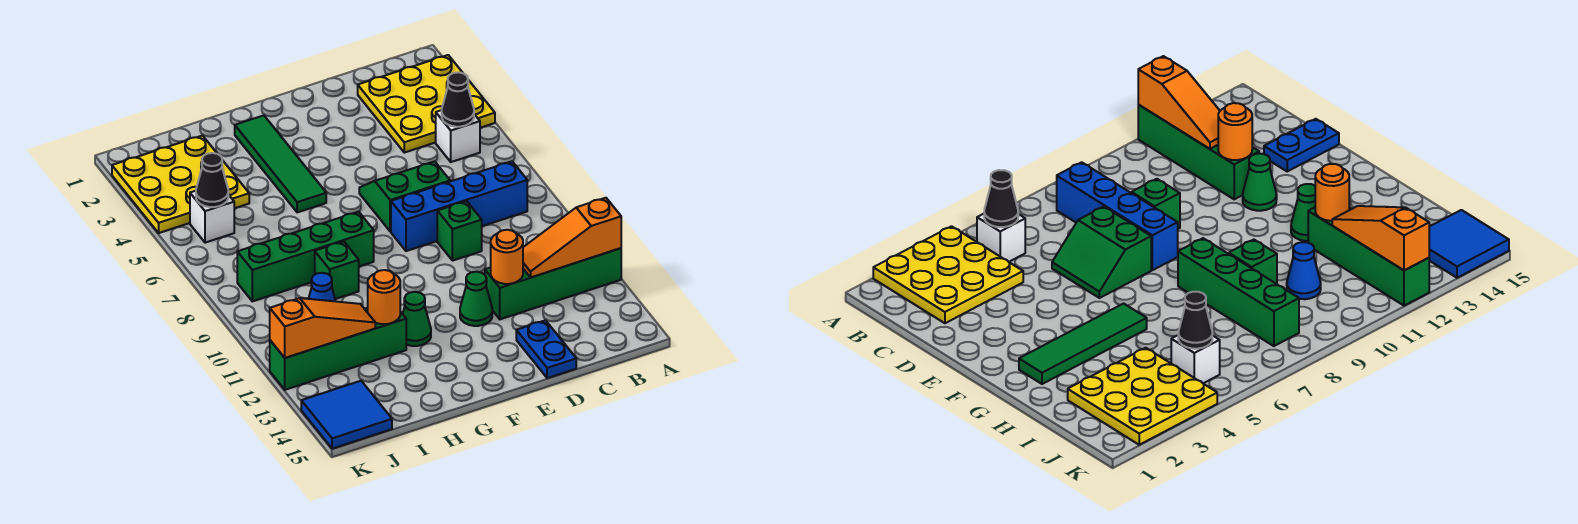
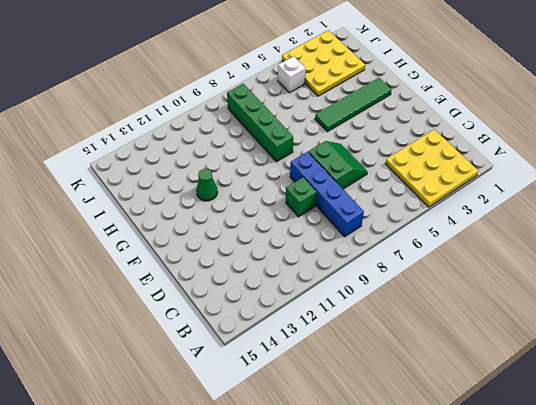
none -> green brick A12:D12 level 1
none -> white brick B5 level 1
none -> blue plate D14:D15 level 1

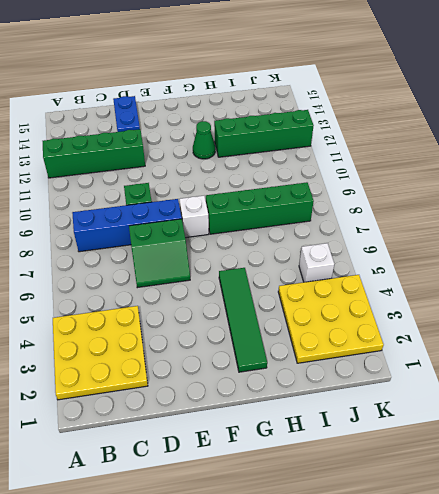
white brick F8 level 1 -> white brick B5 level 1
none -> green cone E12 level 1
none -> green brick H9 level 1
none -> blue cone I10 level 1

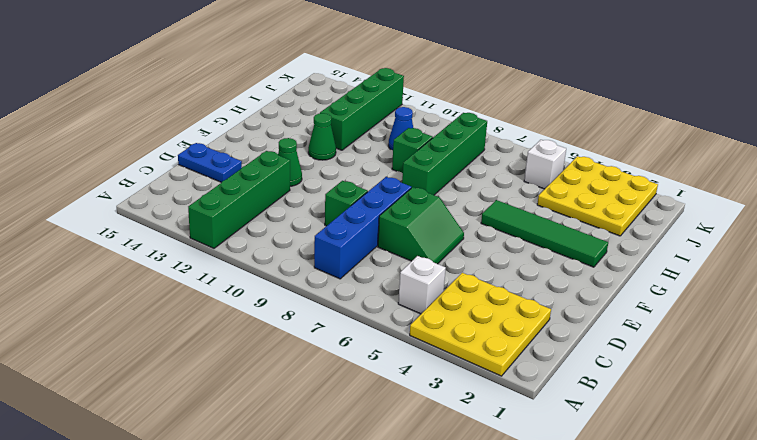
none -> blue tile J14:K15 level 1
none -> orange slope A12:C12 level 2 top A
none -> black cone B5 level 2

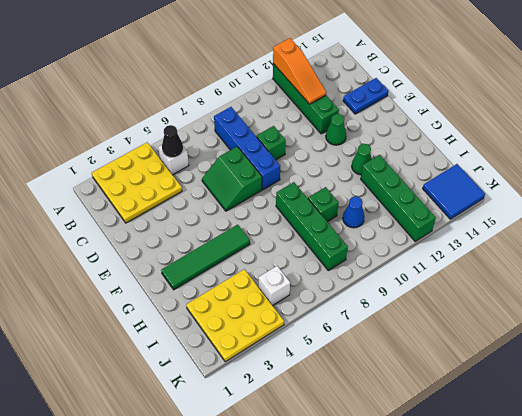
none -> orange round brick D12 level 2
none -> orange round brick H12 level 2
none -> orange slope I12:K12 level 2 top K

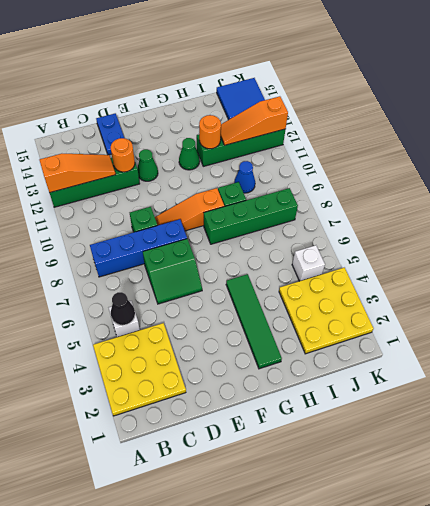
orange slope E9:G9 level 1 top G -> none
none -> black cone J5 level 2

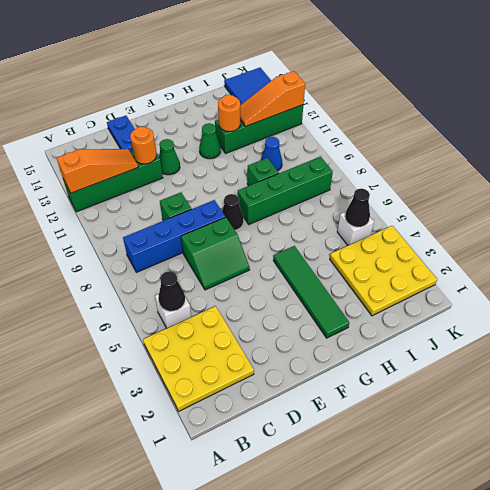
black cone F8 level 1 -> none

